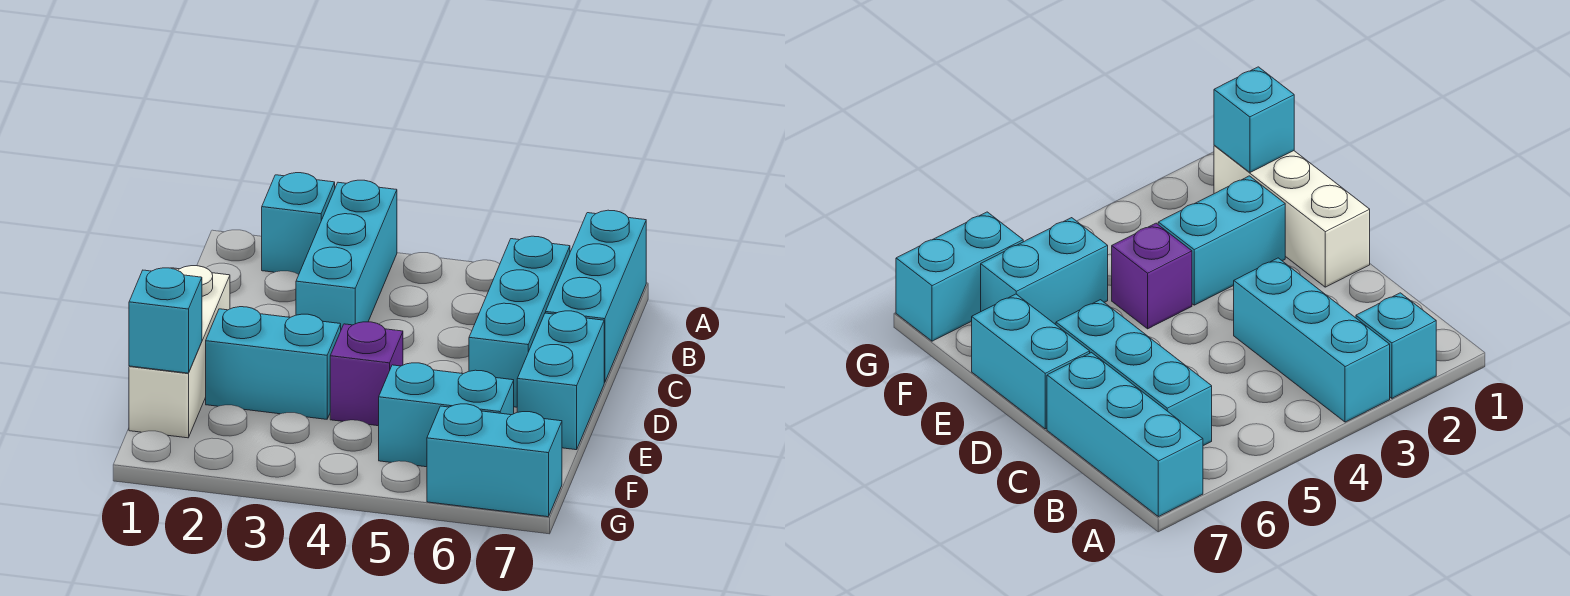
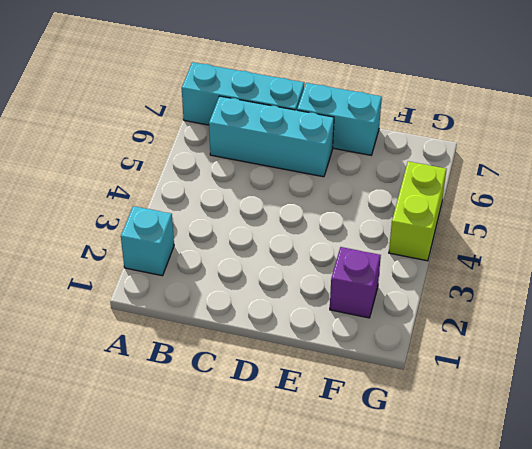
purple brick F2 level 1 -> purple brick E4 level 1
lime brick G4:G5 level 1 -> none
none -> cyan brick A3:C3 level 1
none -> white brick D1:F1 level 1

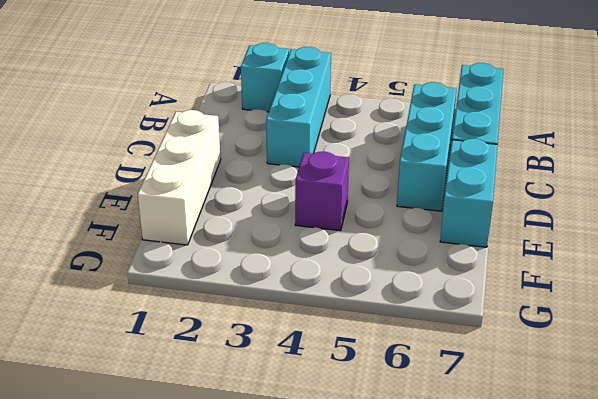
none -> cyan brick E2:E3 level 1
none -> cyan brick F5:F6 level 1

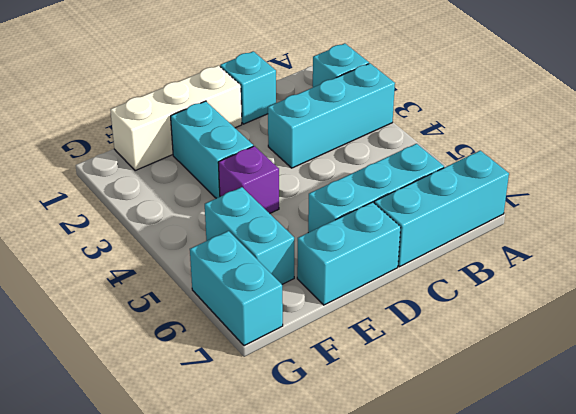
cyan brick C1 level 1 -> cyan brick F1 level 2

